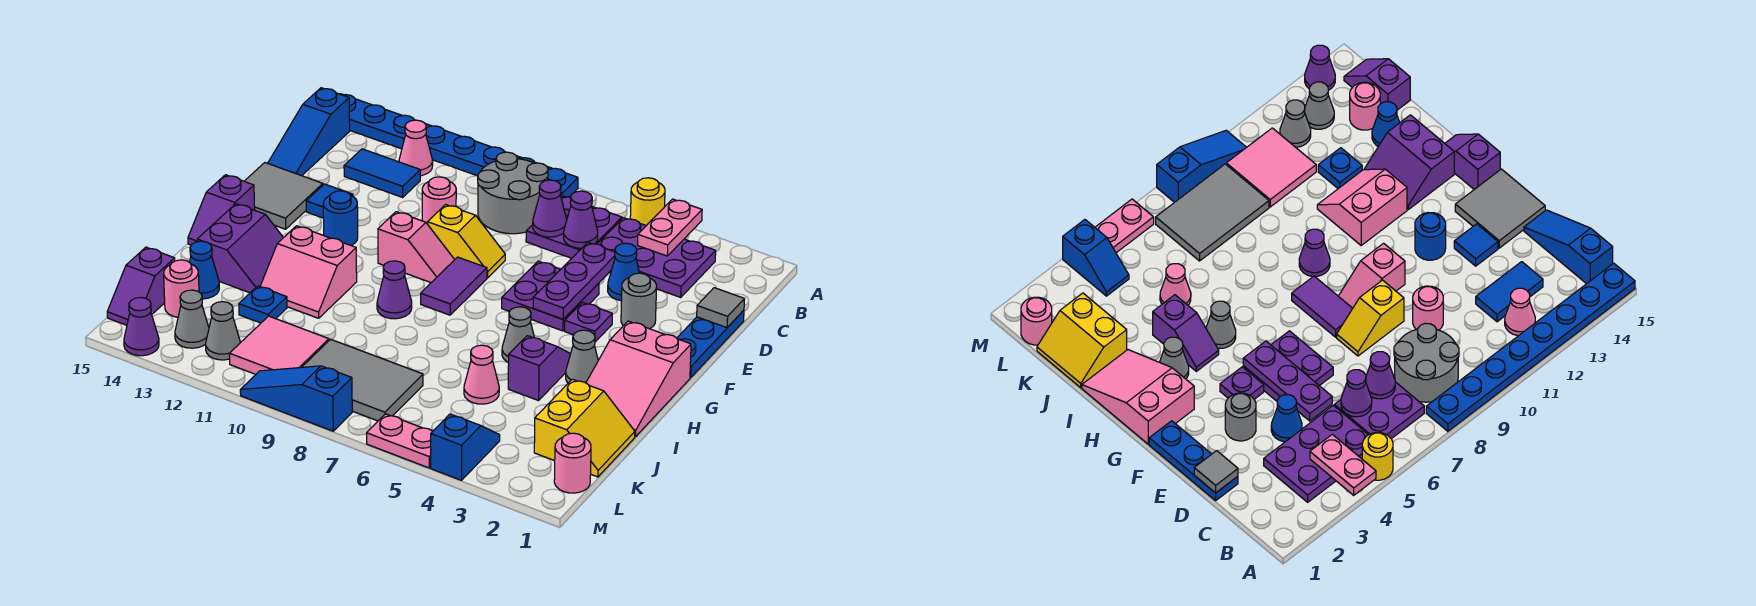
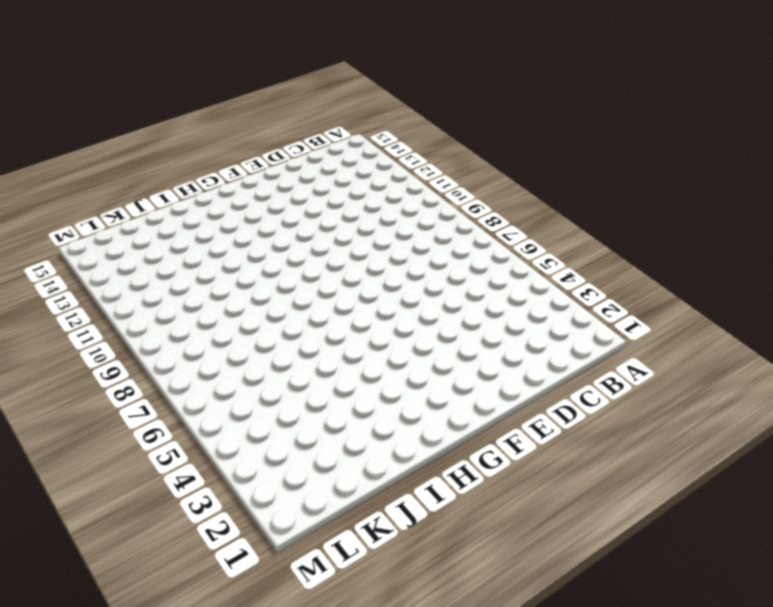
none -> yellow round brick A5 level 1
none -> blue plate A8:A15 level 1
none -> purple plate B3:C5 level 1
none -> purple plate B6:C7 level 1

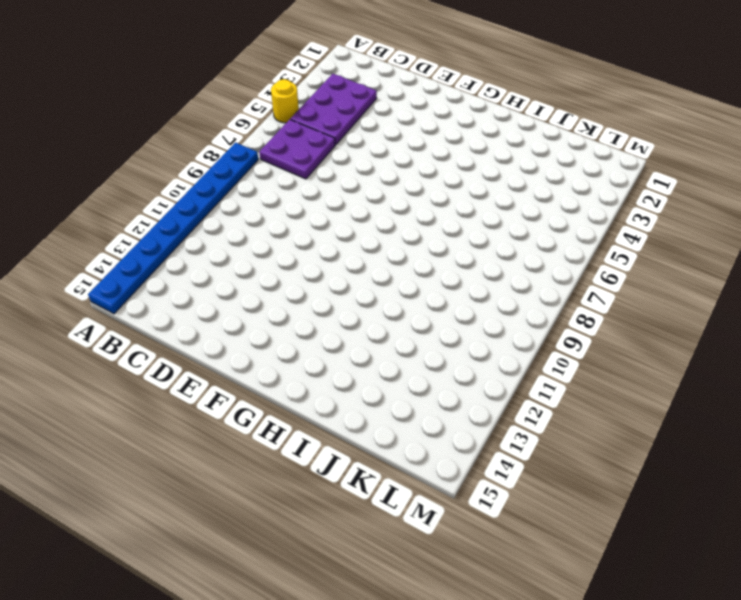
none -> grey round brick B8:C9 level 1
none -> pink cone B12 level 1
none -> blue slope B15:D15 level 1 top B
none -> blue tile C12:C13 level 1

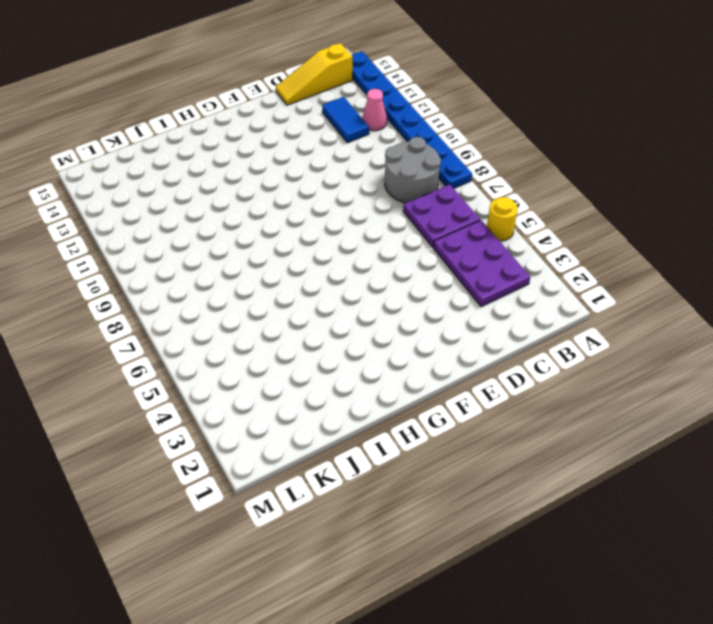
yellow slope B15:D15 level 1 top B -> blue slope B15:D15 level 1 top B
none -> blue plate D1:F1 level 1
none -> blue cone D4 level 1
none -> pink round brick D10 level 1
none -> grey round brick E3 level 1

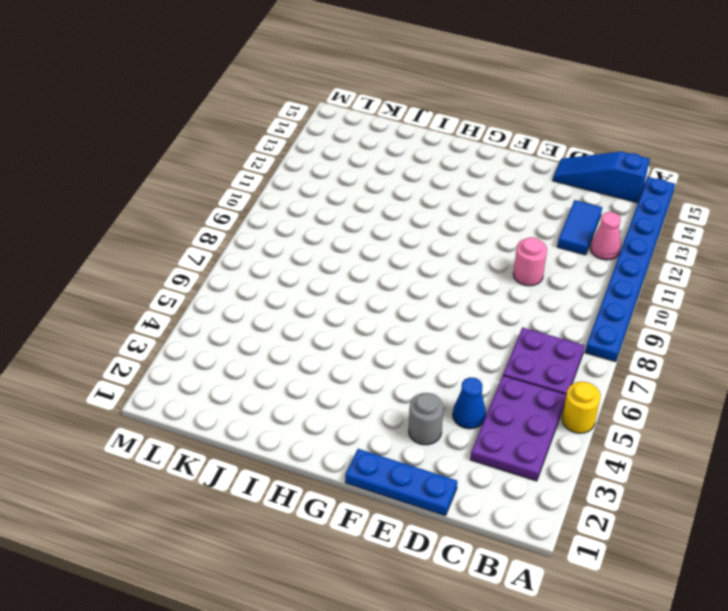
none -> grey round brick B8:C9 level 1
none -> purple plate E5:F6 level 1
none -> yellow slope E8:E9 level 1 top 9
none -> blue tile E13 level 1

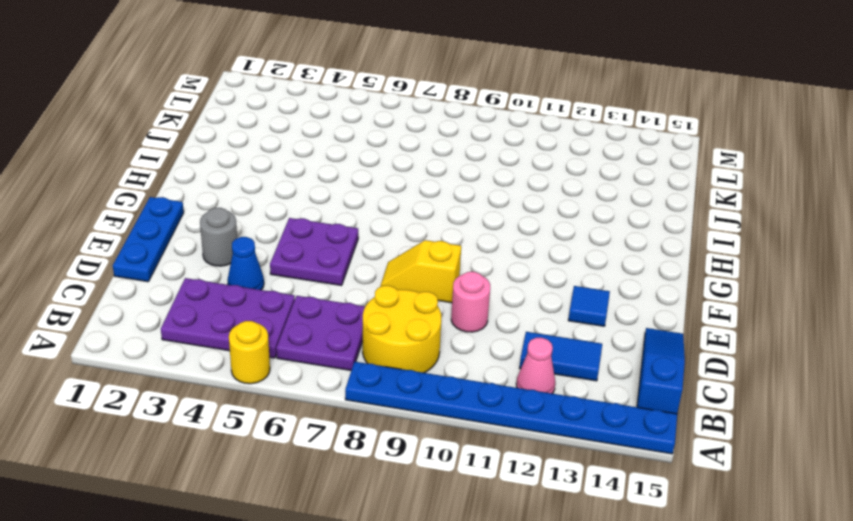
yellow round brick B8:C9 level 1 -> grey round brick B8:C9 level 1
none -> grey tile E14:F15 level 1
none -> purple plate F4 level 1
none -> purple tile F8:G8 level 1
none -> pink slope F9:F10 level 1 top 10

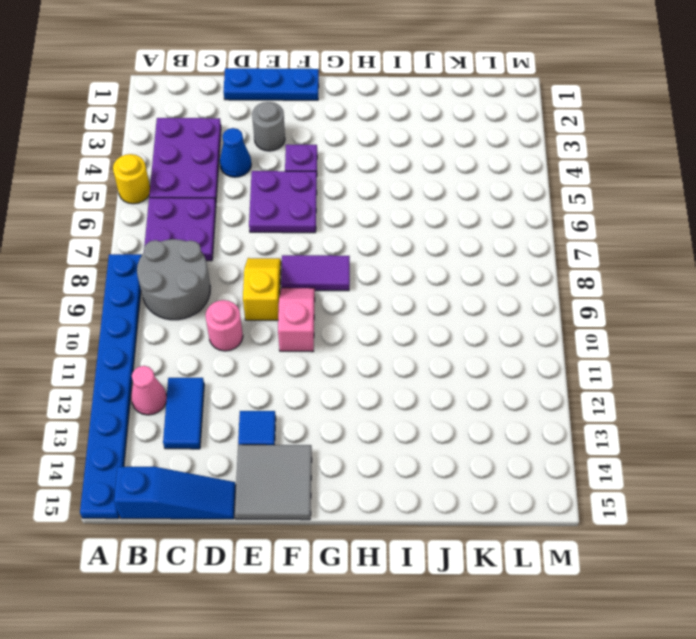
none -> blue round brick F12 level 1
none -> pink slope G1:I2 level 1 top G
none -> purple slope G15:H15 level 1 top G
none -> grey cone H3 level 1

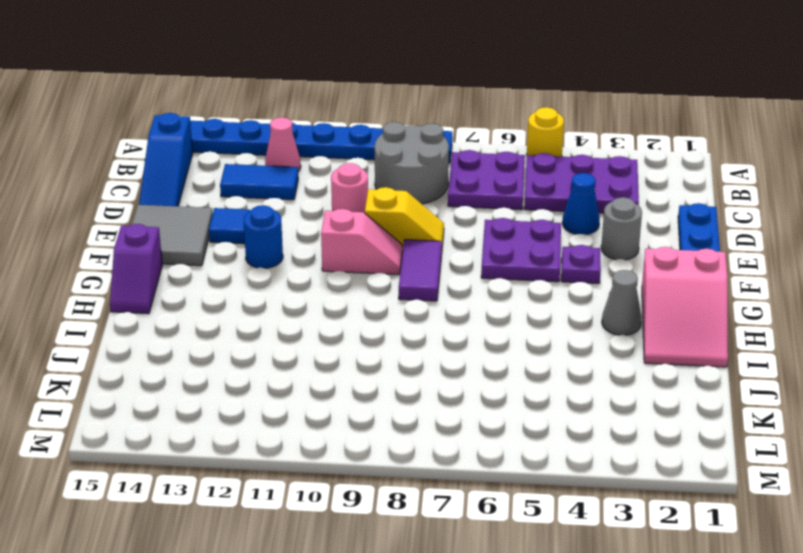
none -> purple slope H4:I4 level 1 top I
none -> grey cone H5 level 1
none -> purple cone H9 level 1
none -> pink slope H11:I12 level 1 top H

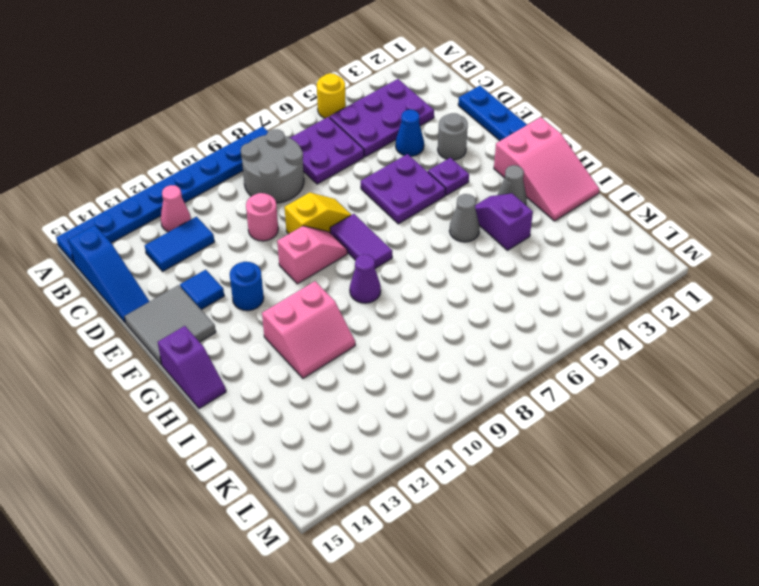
none -> purple slope H13:I14 level 1 top 14
none -> yellow slope J1:K2 level 1 top 2
none -> pink cone J5 level 1
none -> blue plate J12 level 1

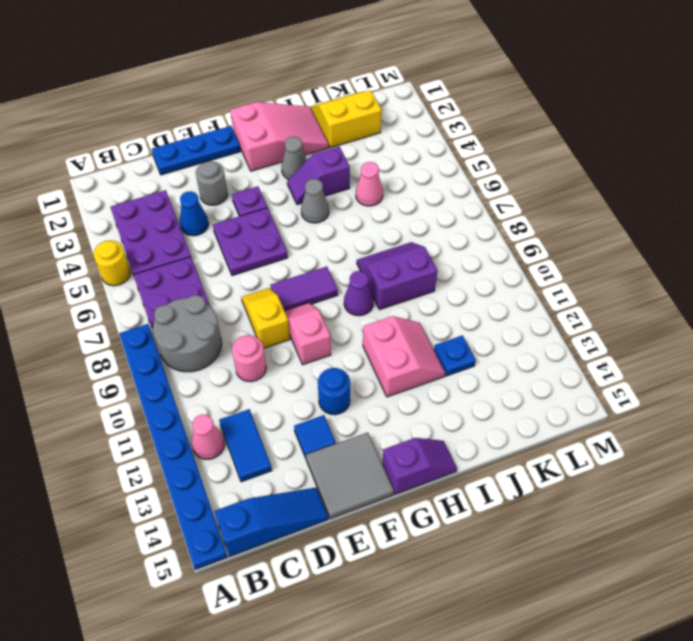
purple slope I8:J9 level 1 top 9 -> purple slope H13:I14 level 1 top 14
none -> blue cone J14 level 1
none -> grey tile K7:L9 level 1
none -> pink tile K10:L11 level 1
none -> pink round brick K14 level 1

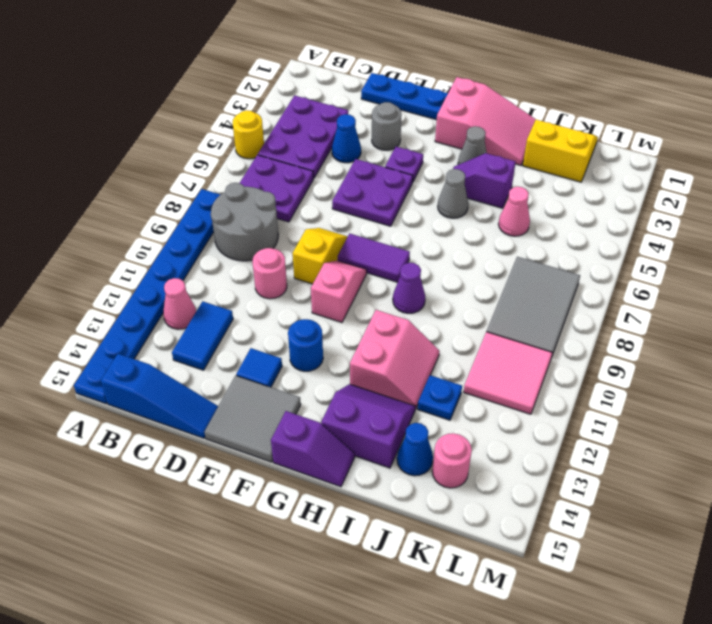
none -> purple slope K15:L15 level 1 top K
none -> pink round brick L1 level 1
none -> blue slope L4:M4 level 1 top M
none -> grey cone L12 level 1

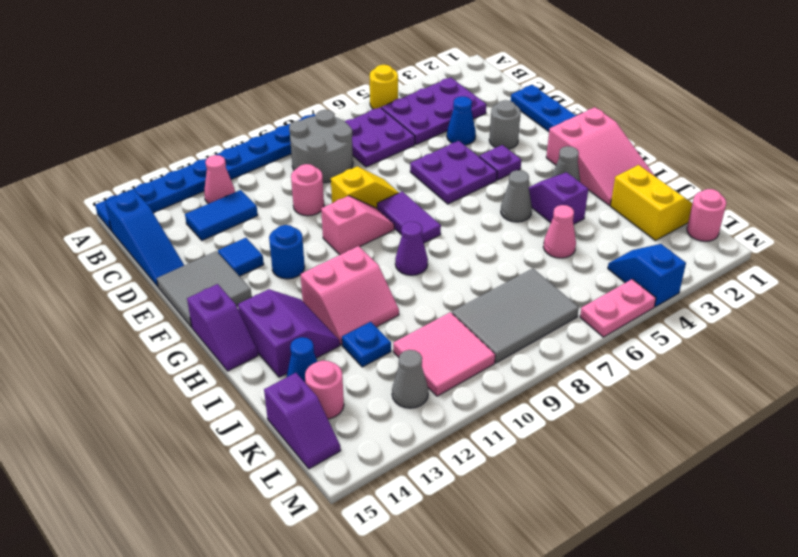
none -> grey cone L13 level 1
none -> blue slope M8:M10 level 1 top 8
none -> purple cone M14 level 1
none -> pink plate A4:B4 level 2

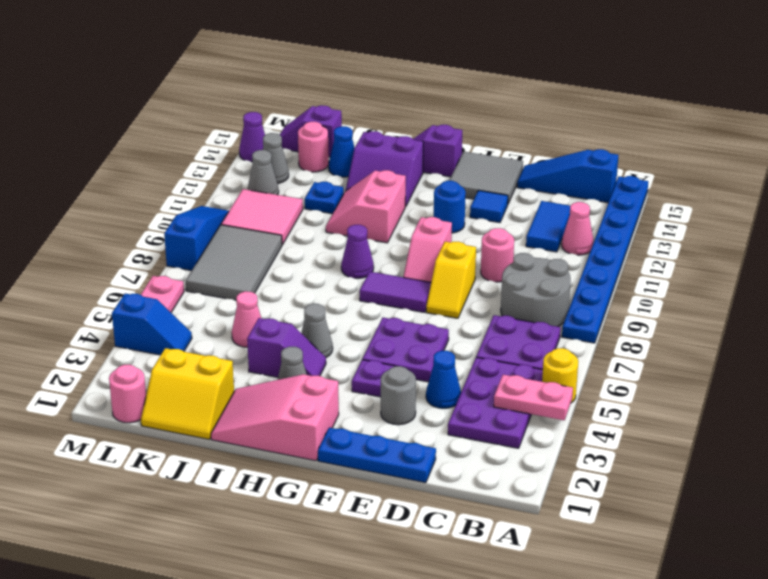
none -> purple cone C6 level 2
none -> purple cone C7 level 2
none -> grey tile D1 level 2
none -> purple plate D5:F5 level 2

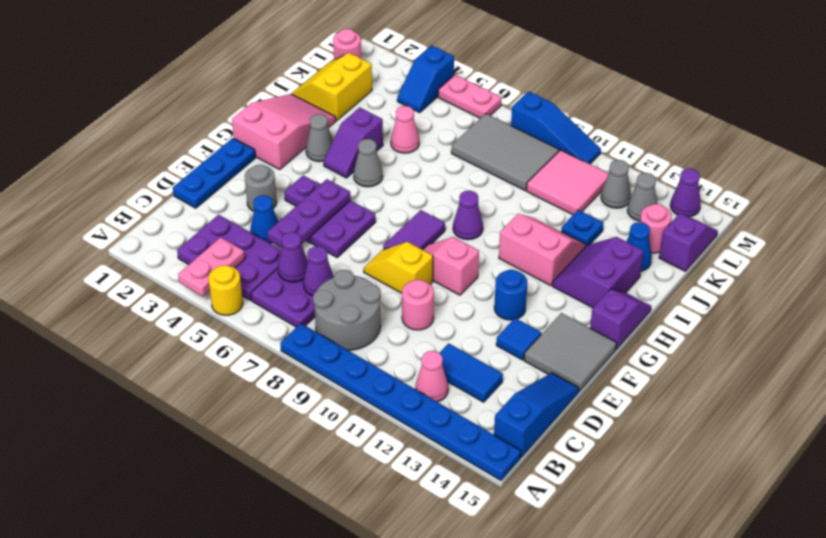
none -> grey tile D1 level 2

